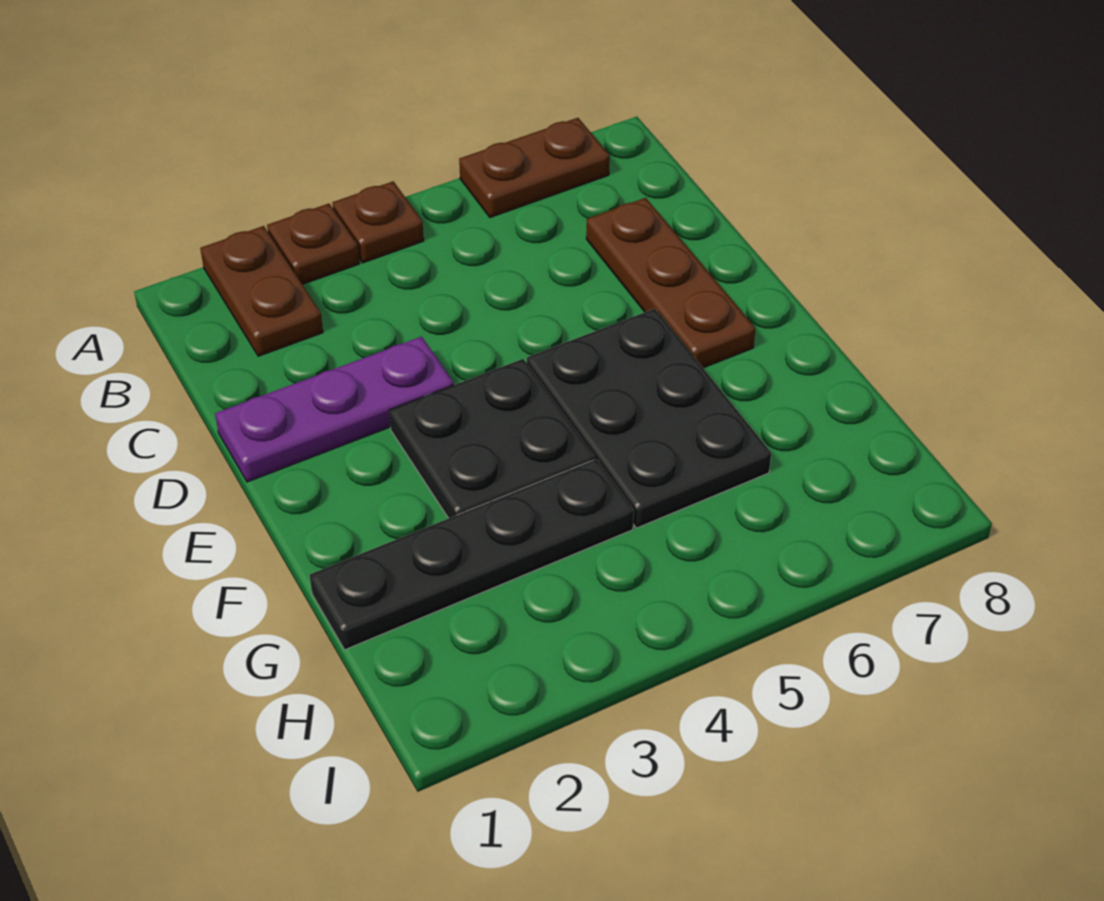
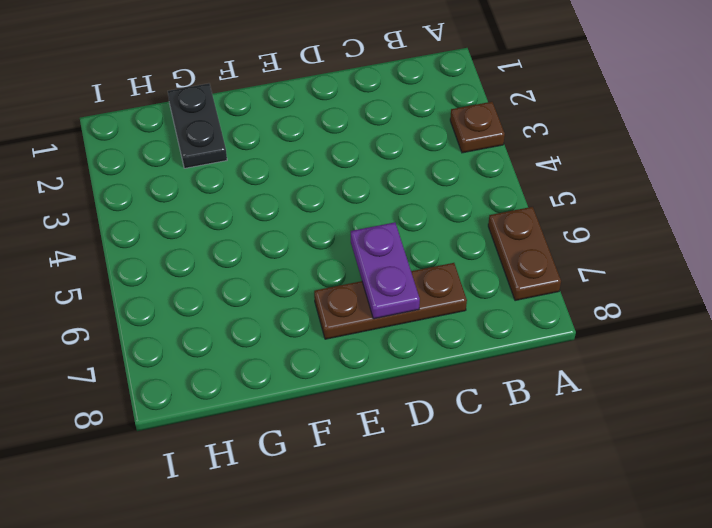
purple plate D6:D7 level 2 -> none
black plate G1:G2 level 1 -> black plate G1:G4 level 1
none -> brown plate A2:B2 level 1
none -> brown plate A4 level 1

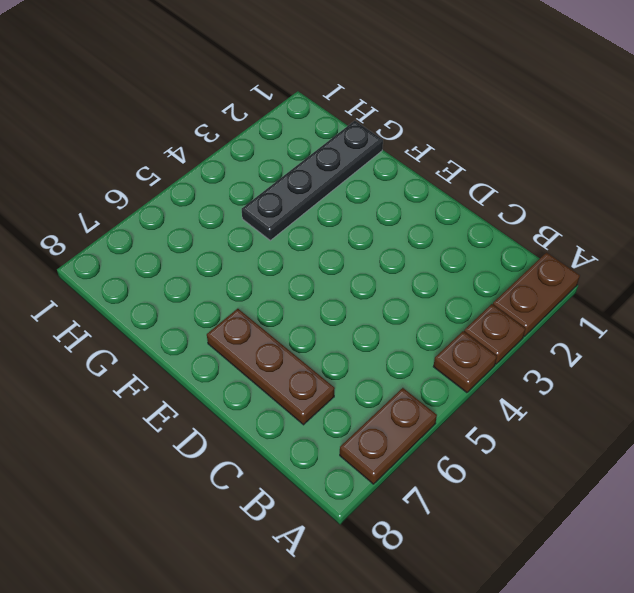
brown plate A1:A2 level 1 -> brown plate A2:B2 level 1
none -> purple plate D1:D3 level 1
none -> black plate E3:F4 level 1

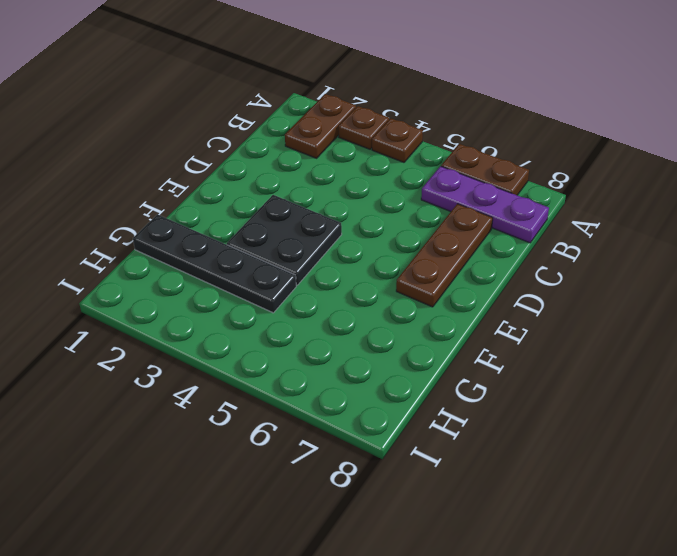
purple plate B6:B8 level 1 -> purple plate D1:D3 level 1
none -> black plate E5:G6 level 1

